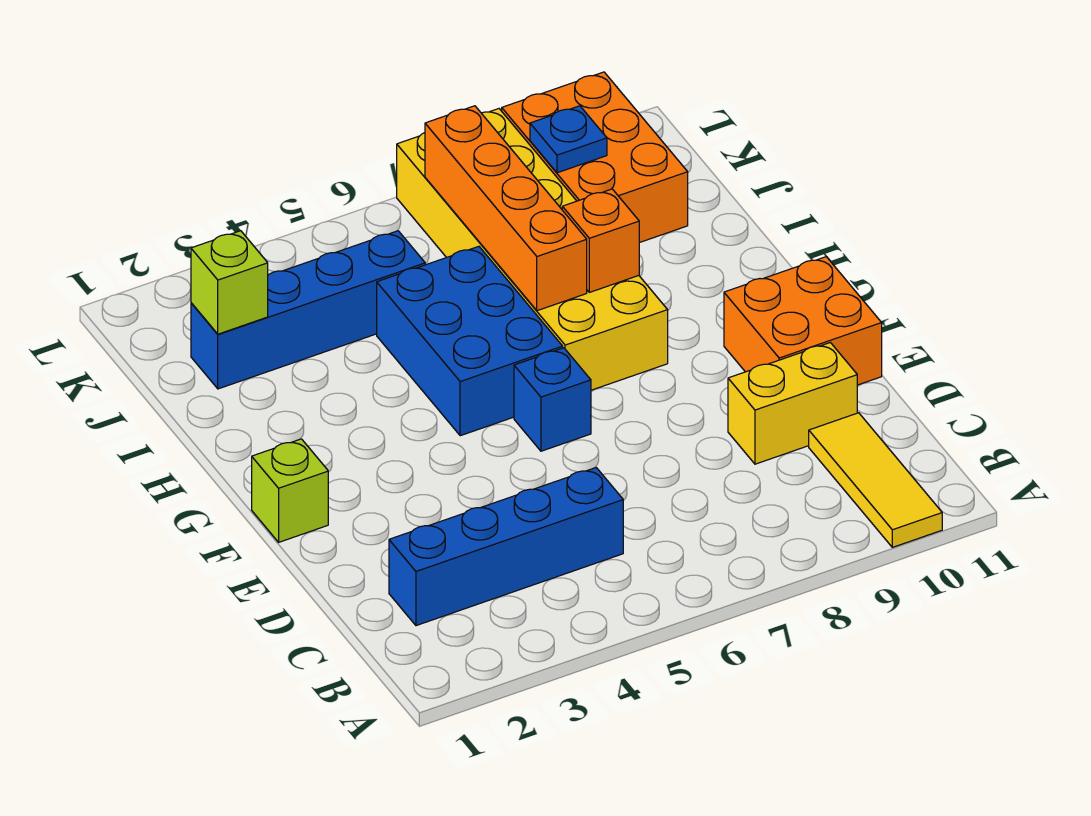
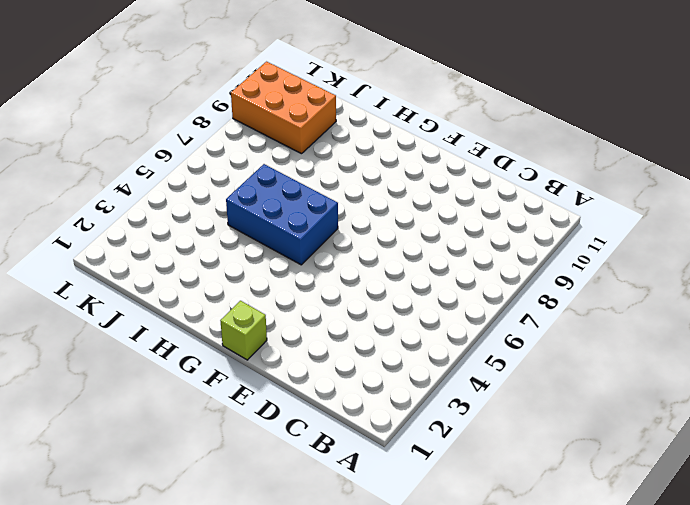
none -> yellow tile A10:C10 level 1
none -> blue brick C2:C5 level 1
none -> yellow brick D9:D10 level 1

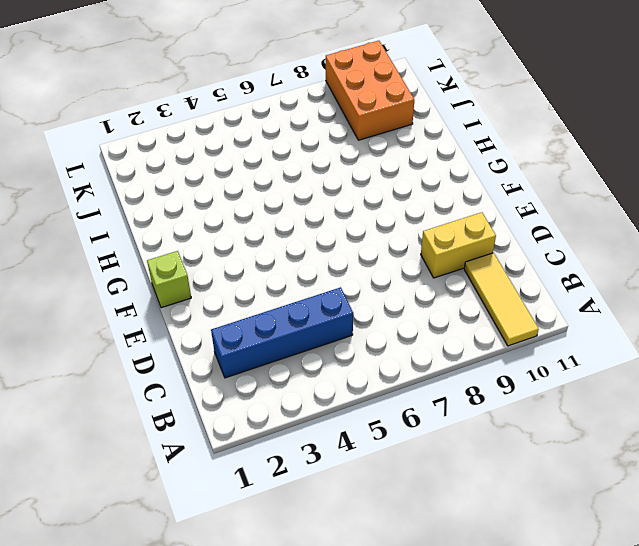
none -> orange brick E10:F11 level 1
none -> blue brick F6 level 1
none -> blue brick G5:I6 level 1

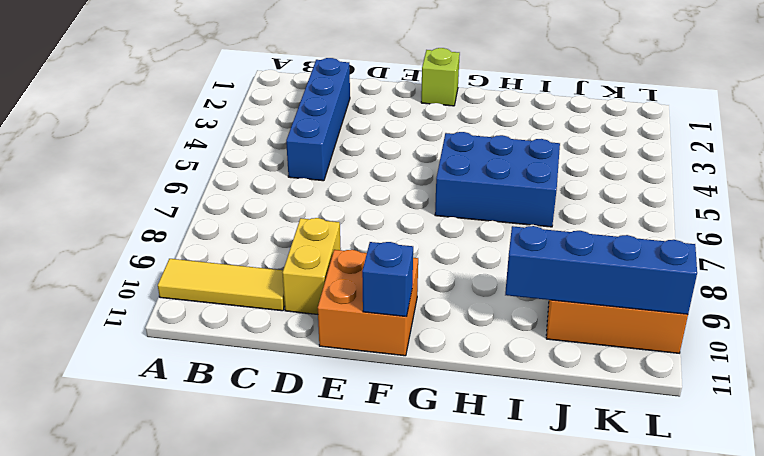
blue brick F11 level 2 -> blue brick F6 level 1
blue brick I10:L10 level 2 -> blue brick J2:J5 level 1
none -> yellow brick G7:L8 level 1
none -> orange brick H7:K7 level 2
none -> orange brick H8 level 2

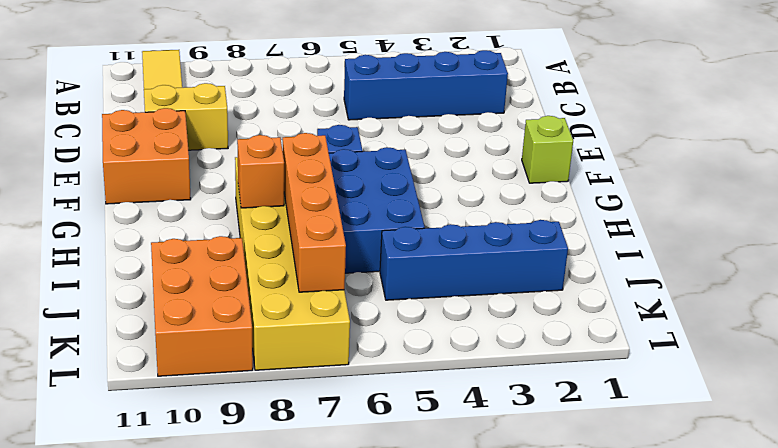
none -> lime brick J2 level 2
none -> blue plate K9 level 2

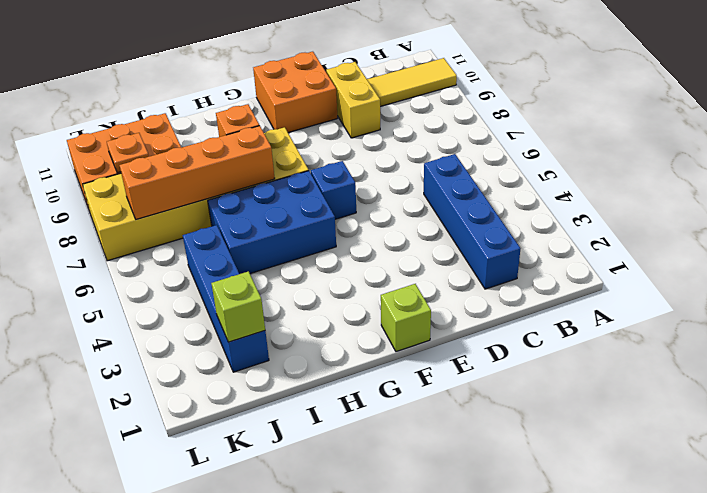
orange plate K9 level 2 -> blue plate K9 level 2

